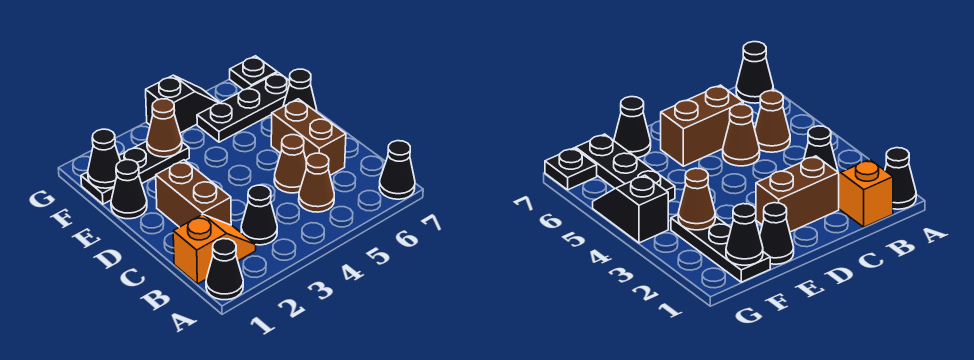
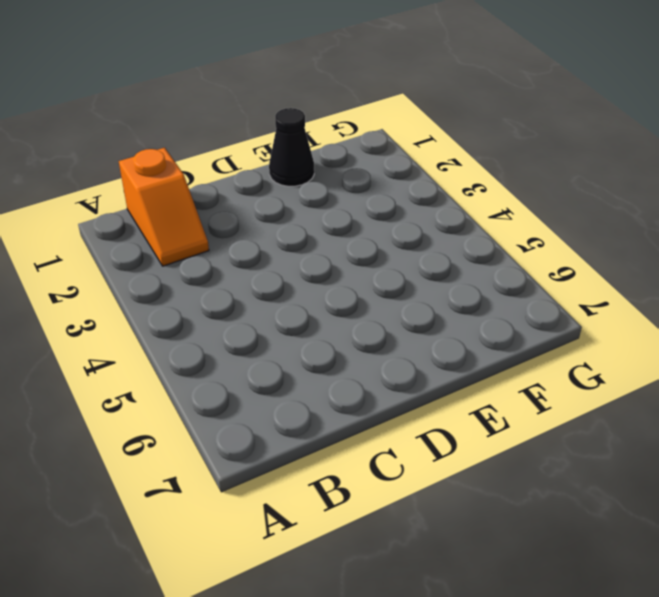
none -> black cone A1 level 1
none -> black cone A7 level 1
none -> black cone B3 level 1

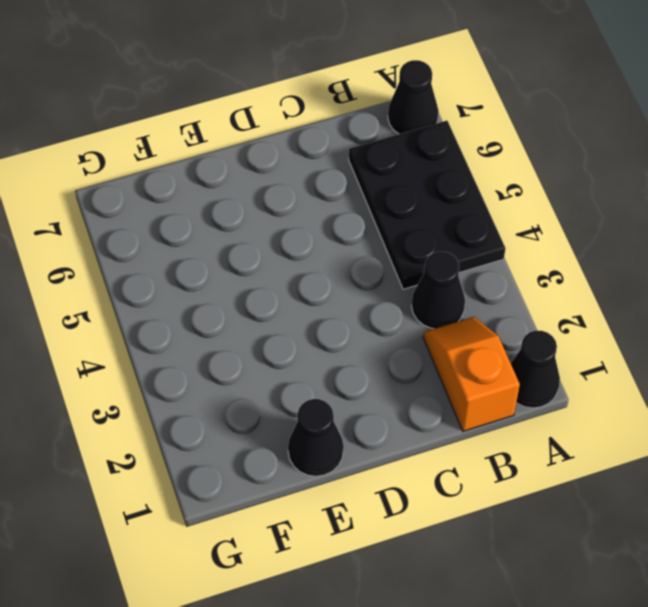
black plate A4:B6 level 1 -> brown cone B5 level 1
none -> brown brick C2:D2 level 1
none -> brown cone C5 level 1
none -> brown brick C6:D6 level 1

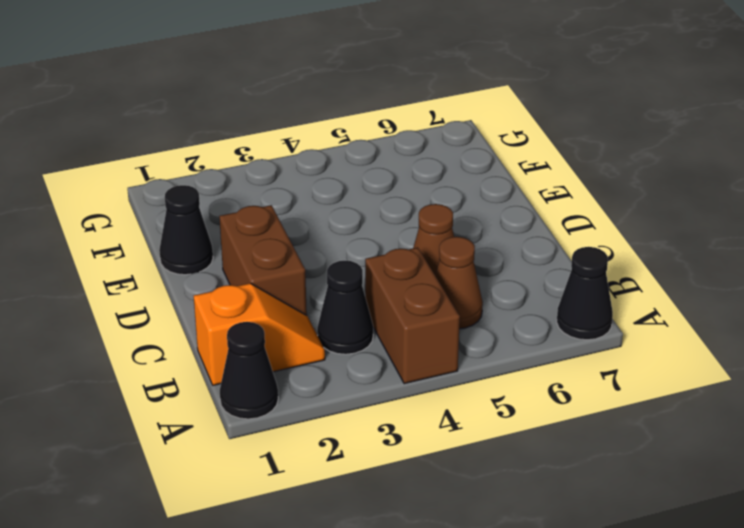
brown brick A4:B4 level 1 -> brown brick C6:D6 level 1
none -> black cone E7 level 1
none -> black plate F1:F3 level 1
none -> black plate F5:F7 level 1

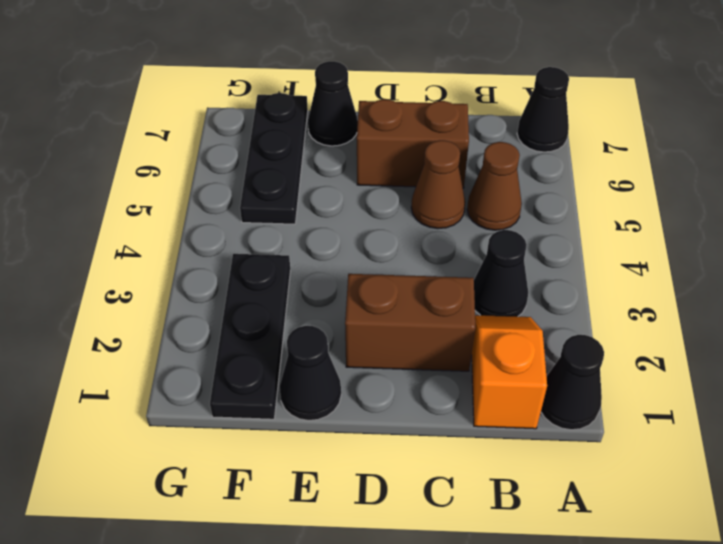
none -> black slope G4:G5 level 1 top 4
none -> black plate G7 level 1
none -> black cone F1 level 2

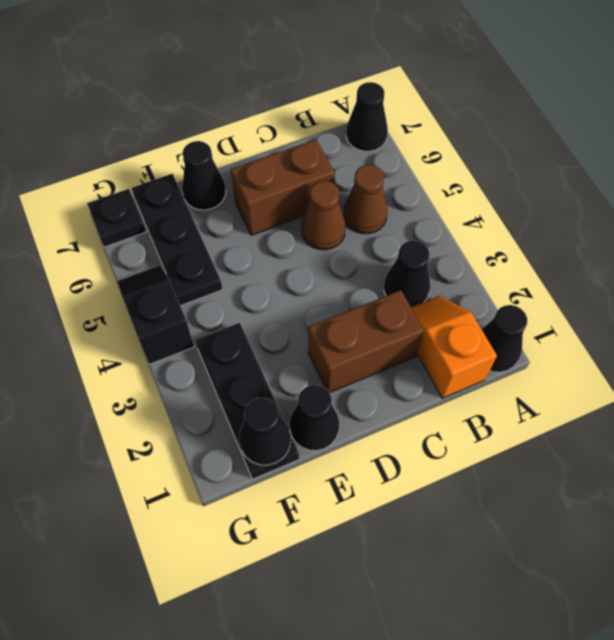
none -> brown cone F3 level 2

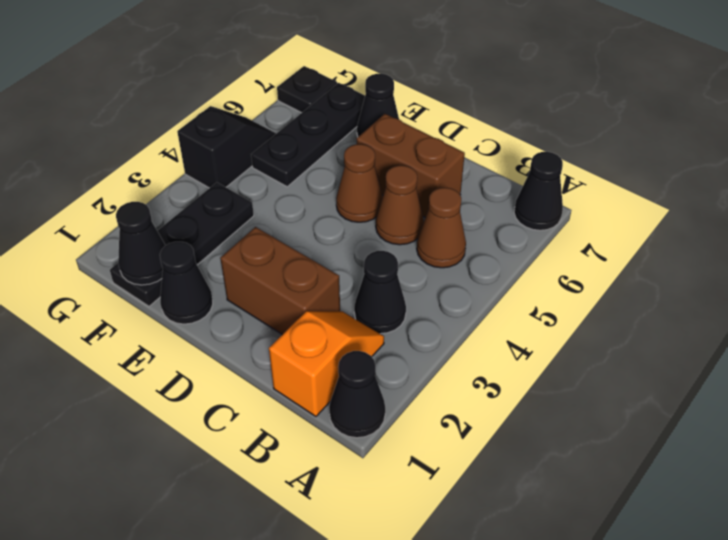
brown cone D5 level 1 -> brown cone F3 level 2

